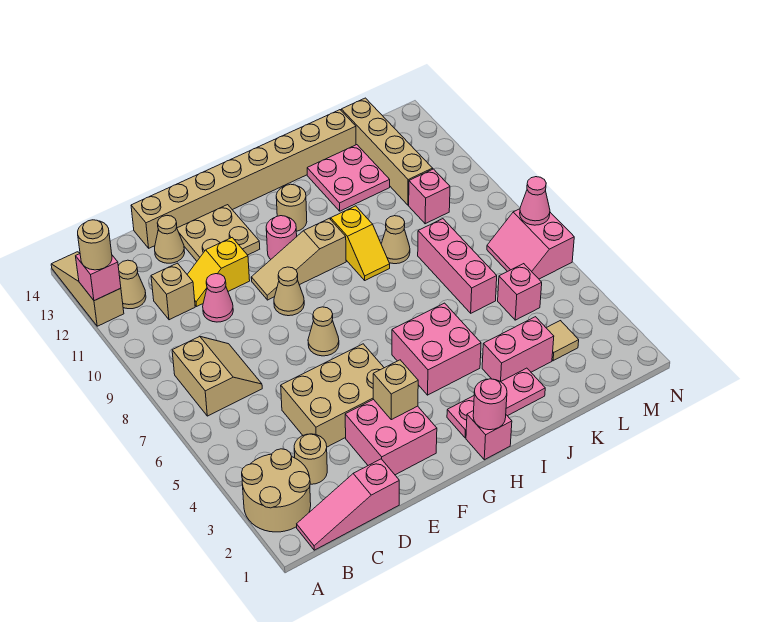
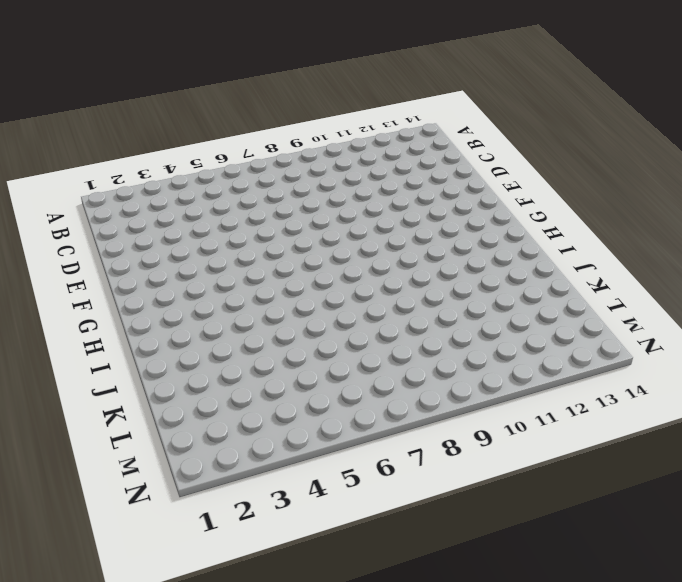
none -> tan round brick A2:B3 level 1
none -> tan slope A12:A14 level 1 top 12
none -> pink slope B1:D1 level 1 top D
none -> tan slope B7:C8 level 1 top B

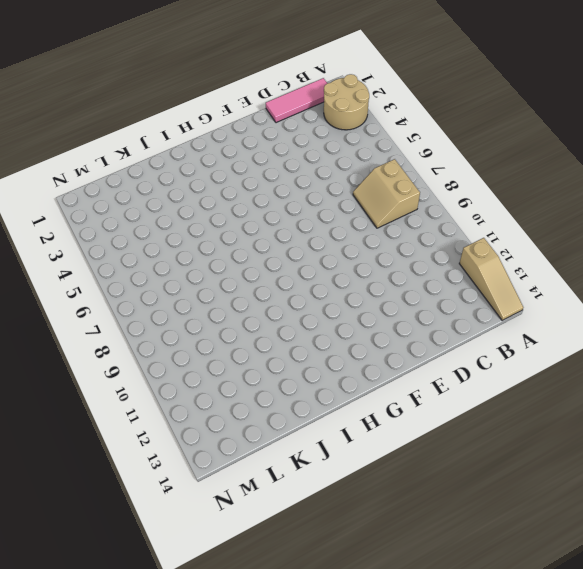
pink tile B1:D1 level 1 -> pink slope B1:D1 level 1 top D
none -> tan cone B12 level 1
none -> tan round brick C3 level 1
none -> tan brick C11 level 1
none -> tan brick D4:F5 level 1

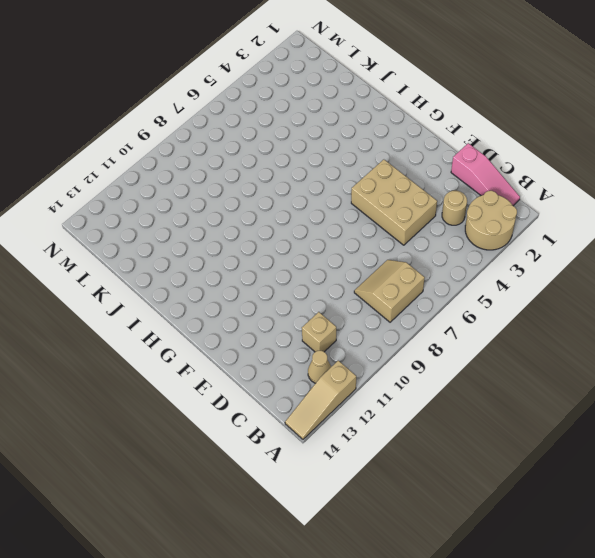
none -> pink cone D10 level 1
none -> yellow slope D11:E11 level 1 top E
none -> tan cone D13 level 1
none -> tan brick D14:K14 level 1

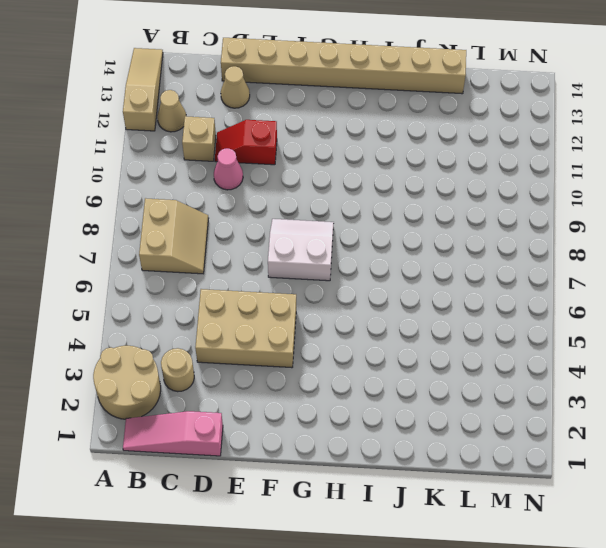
red slope D11:E11 level 1 top E -> yellow slope D11:E11 level 1 top E
white slope F7:G8 level 1 top 7 -> tan cone F7 level 1
none -> pink brick E2:F3 level 1
none -> tan plate E12:F13 level 1
none -> tan cone F9 level 1
none -> tan slope F10:H10 level 1 top H

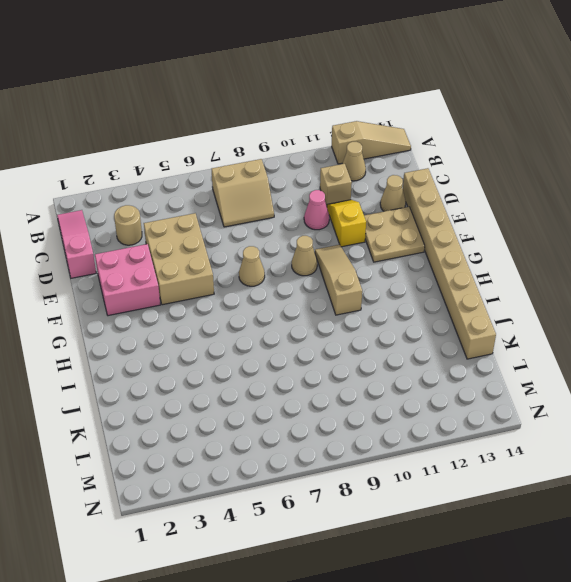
none -> tan round brick A2:B3 level 1
none -> pink round brick G11 level 1
none -> pink brick H1 level 1
none -> pink plate H2:J2 level 1

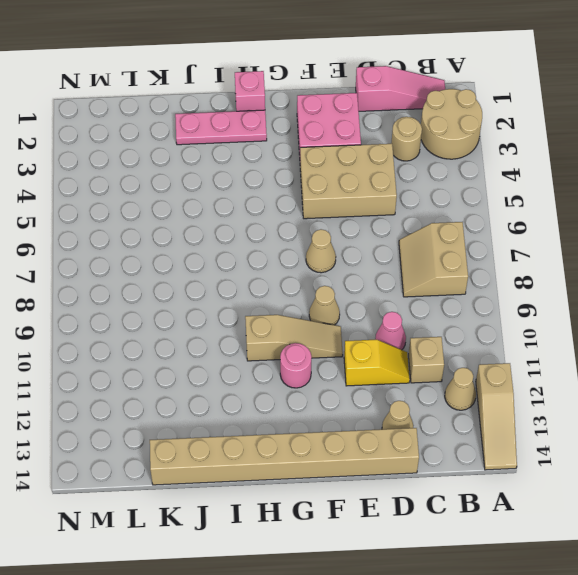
none -> tan plate E12:F13 level 1
none -> pink brick H4:I5 level 1
none -> tan round brick H12 level 1
none -> yellow slope I9:I10 level 1 top 10

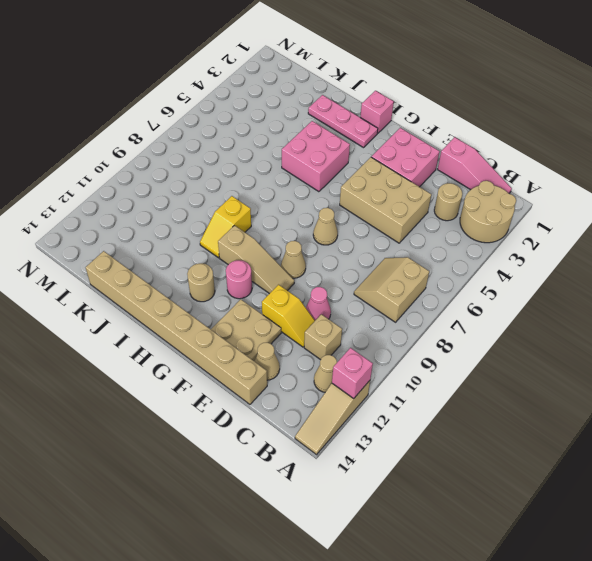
yellow slope I9:I10 level 1 top 9 -> yellow slope I9:I10 level 1 top 10
none -> pink brick J3:K3 level 1
none -> tan cone J9 level 1
none -> pink plate J12:K13 level 1
none -> pink brick K6:K8 level 1

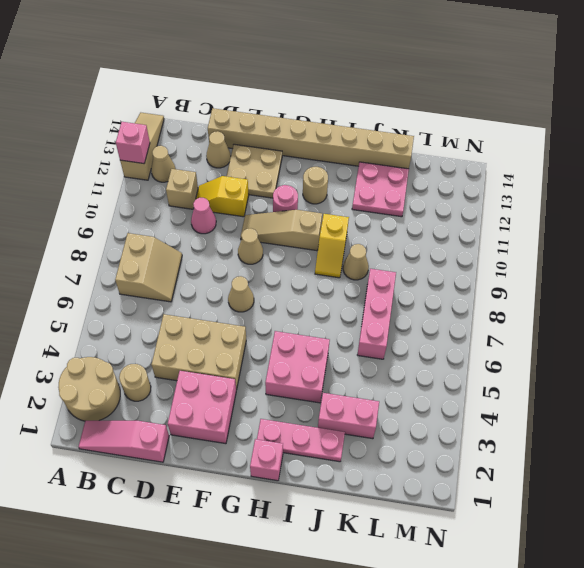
none -> tan tile L3 level 1
none -> pink brick L5 level 1
none -> pink brick L10 level 1
none -> tan brick L11:L14 level 1

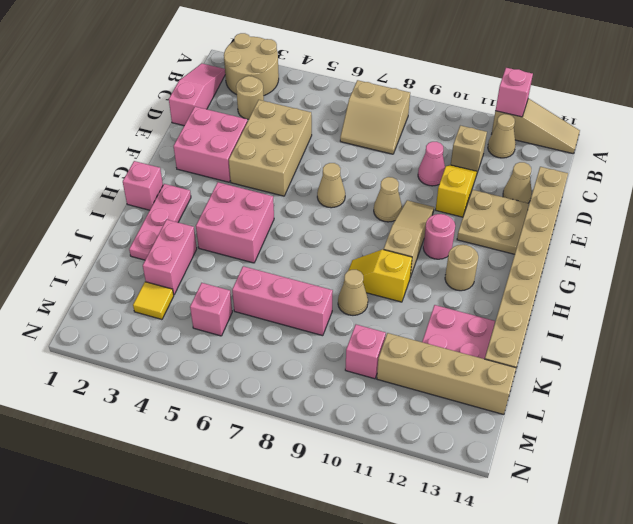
yellow tile L3 level 1 -> tan tile L3 level 1
none -> pink slope M6:N7 level 1 top N
none -> tan brick F3 level 2
none -> pink round brick H1 level 2
none -> pink cone N7 level 2

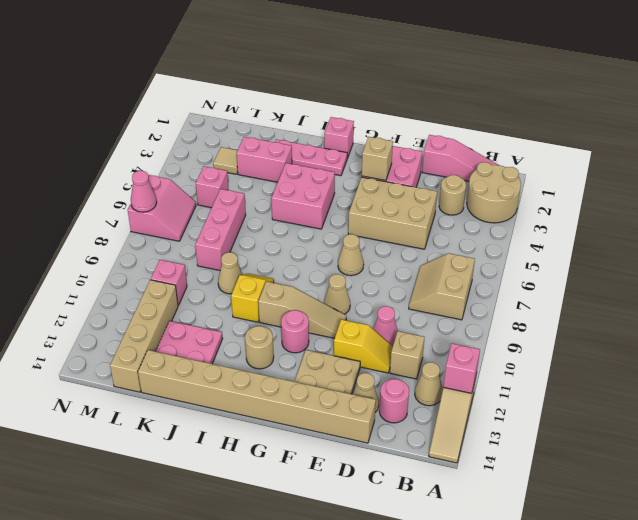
pink round brick C13 level 1 -> pink round brick H1 level 2
none -> tan round brick A12 level 3

